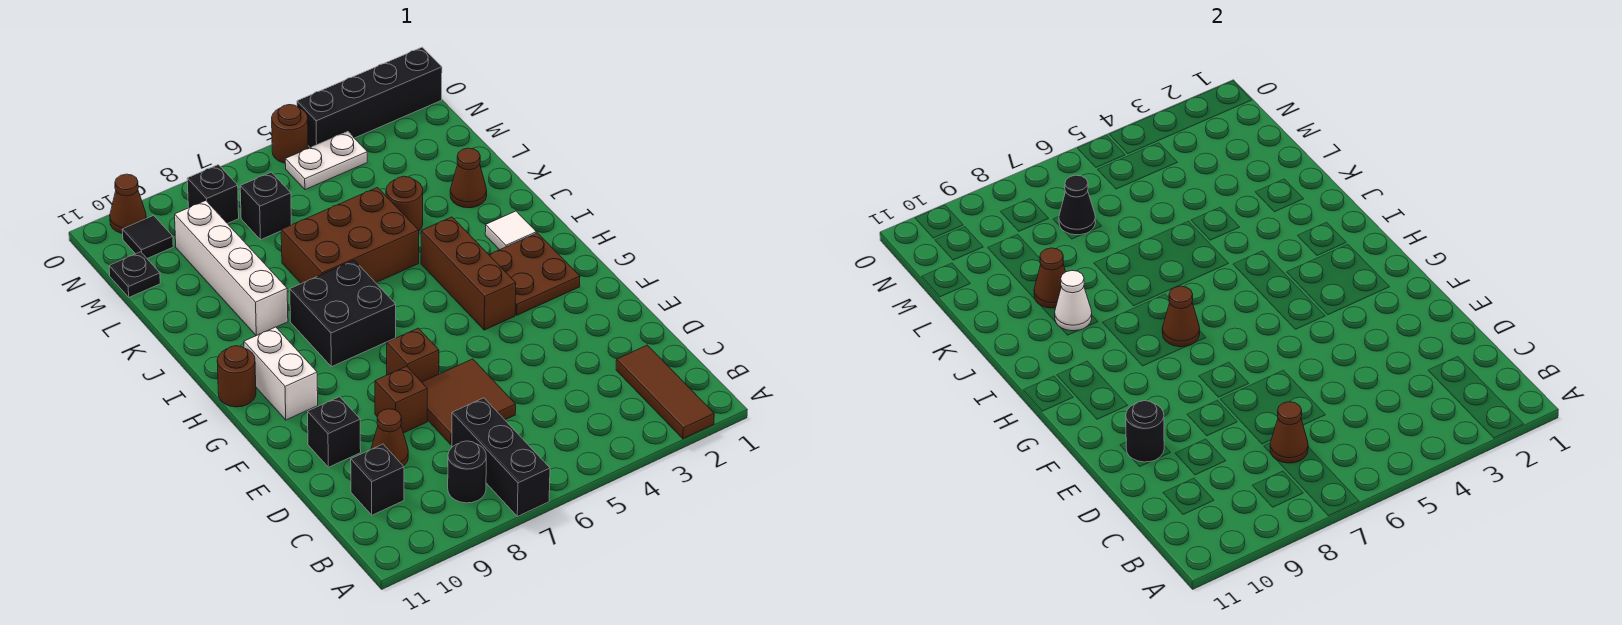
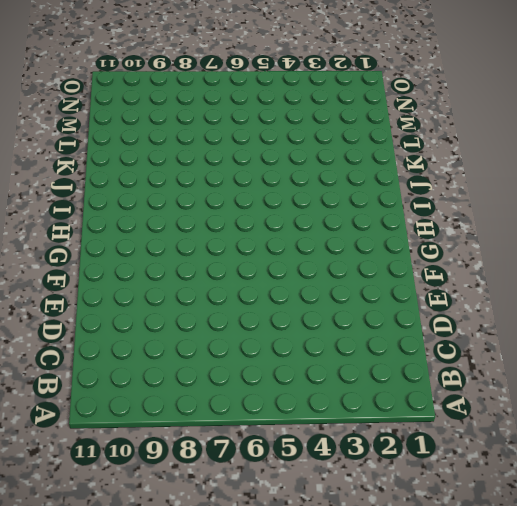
none -> brown tile A2:C2 level 1
none -> black brick A7:C7 level 1
none -> black round brick B8 level 1
none -> black brick C10 level 1

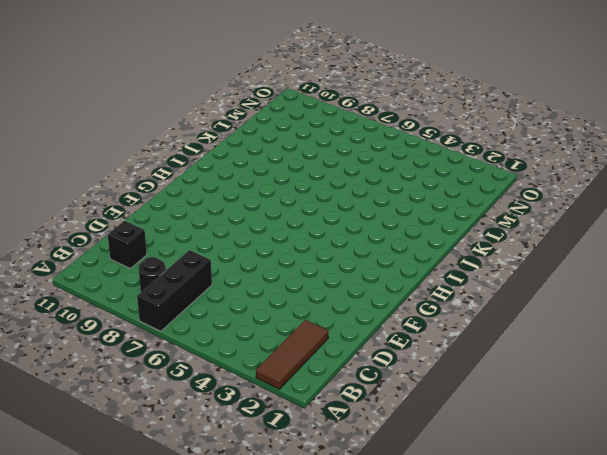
none -> brown tile D6:E7 level 1
none -> brown cone D9 level 1
none -> brown brick E8 level 1
none -> black brick E10 level 1

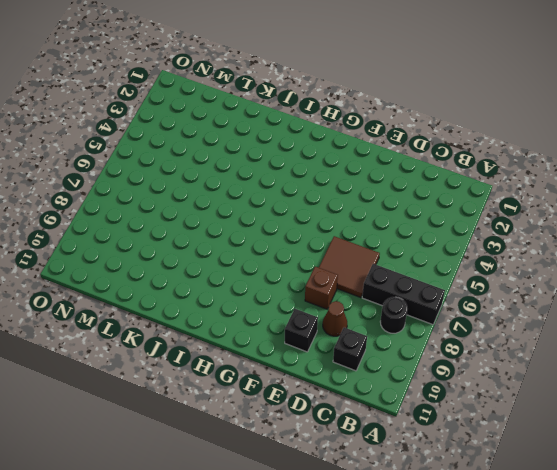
none -> brown tile A2:C2 level 1
none -> brown brick F7 level 1
none -> brown plate G2:H3 level 1
none -> brown brick G4:I4 level 1

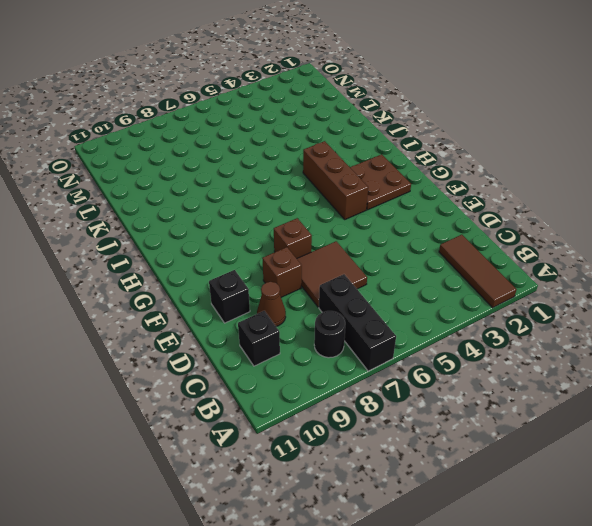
none -> white brick G10:H10 level 1
none -> black brick H7:I8 level 1
none -> brown round brick H11 level 1
none -> white tile I2 level 1

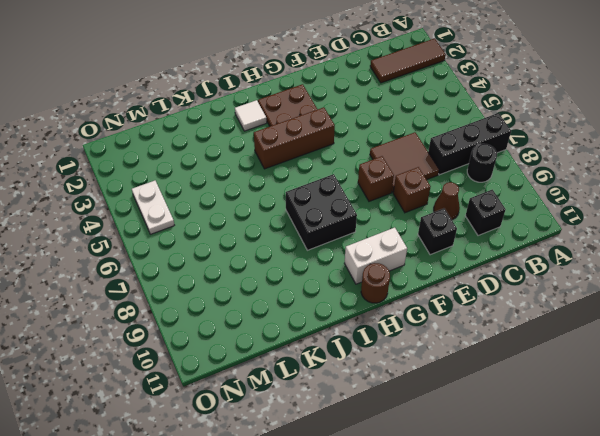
none -> brown brick J5:K7 level 1
none -> white brick J9:M9 level 1
none -> brown cone K2 level 1
none -> brown round brick K4 level 1

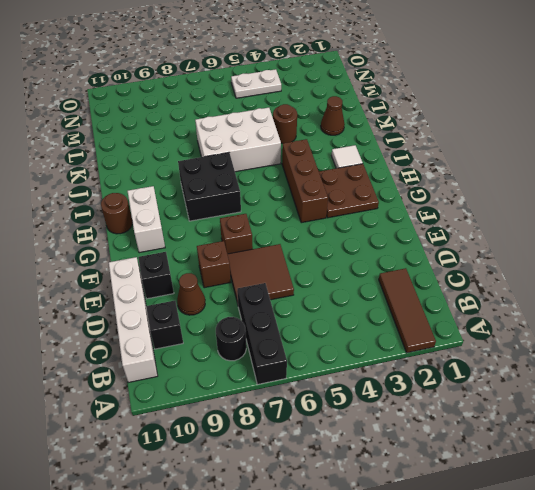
white brick B11:E11 level 1 -> white brick J9:M9 level 1
white brick J5:K7 level 1 -> brown brick J5:K7 level 1
none -> black brick M7 level 1
none -> black plate M11 level 1
none -> black brick N8 level 1
none -> black tile N10 level 1

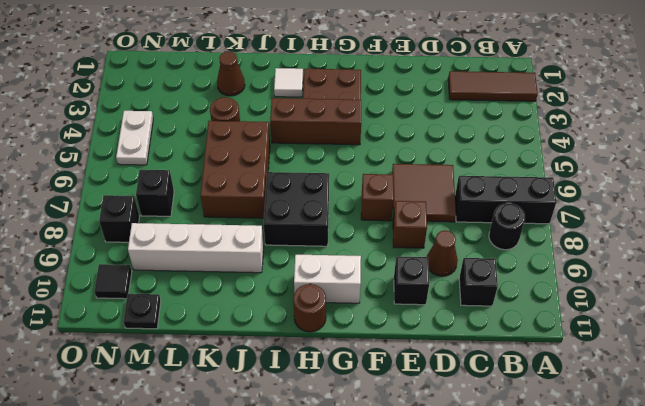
none -> black brick O1:O4 level 1
none -> brown round brick O5 level 1
none -> brown cone O10 level 1
none -> brown cone C7 level 2

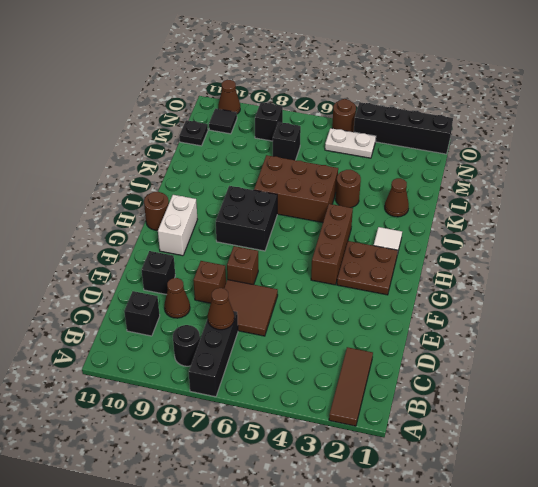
none -> white brick J9:M9 level 1
none -> black round brick E10 level 2
none -> brown cone H7 level 2
none -> white cone J9 level 2

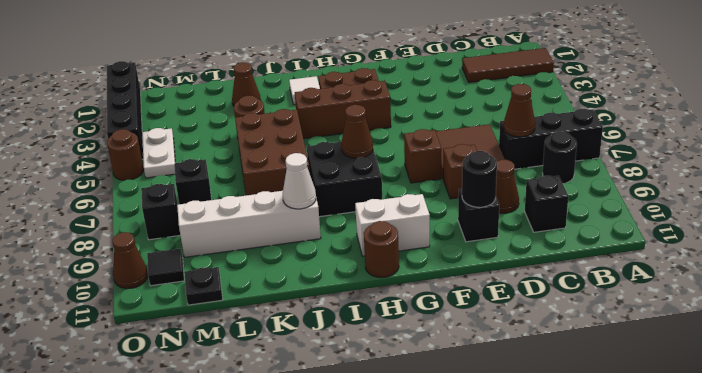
none -> brown cone K9 level 2
none -> black cone M7 level 2

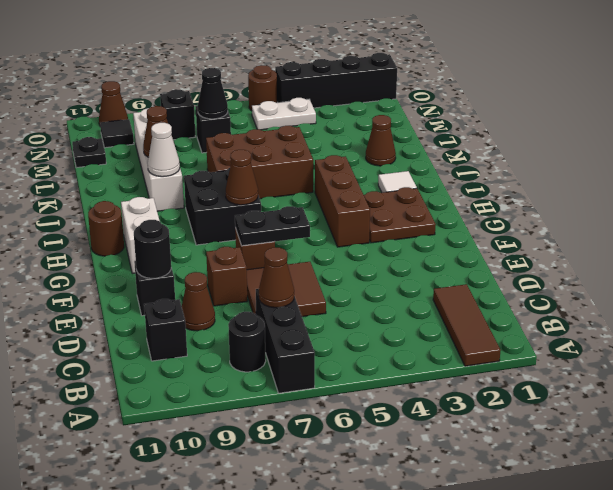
black plate F6:F7 level 2 -> none
none -> brown round brick K4 level 1

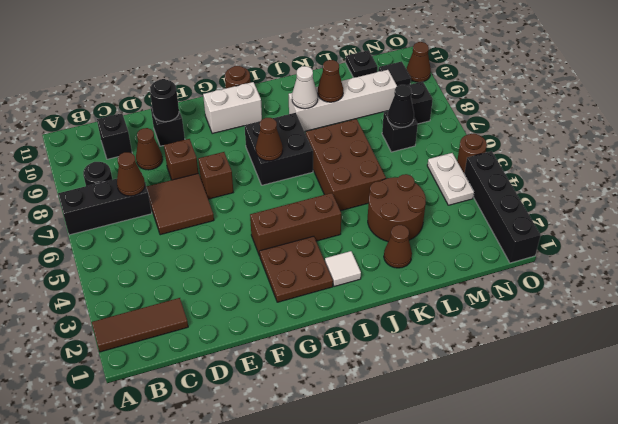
brown round brick K3:L4 level 1 -> brown round brick K4 level 1

